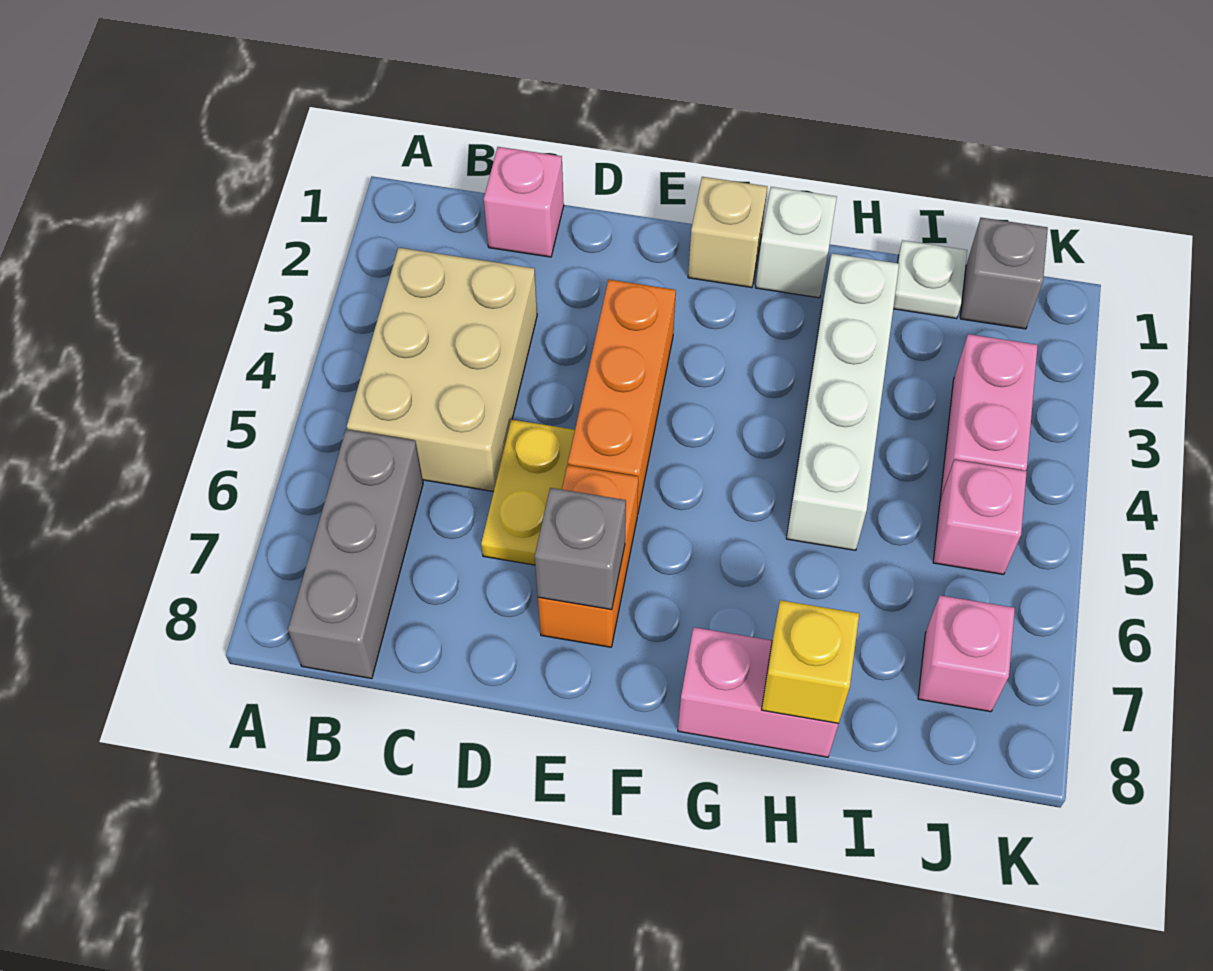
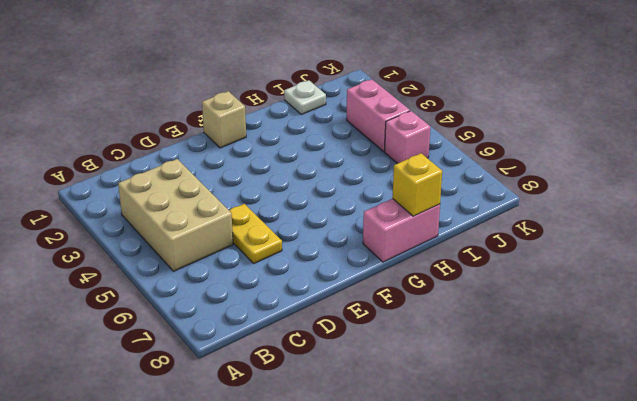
none -> grey brick B6:B8 level 1
none -> pink brick C1 level 1
none -> orange brick E3:E5 level 1

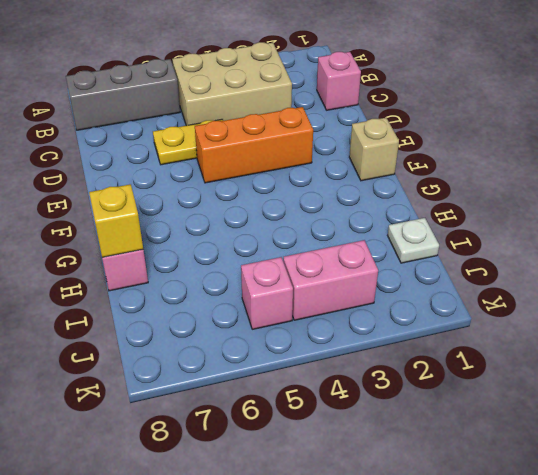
none -> orange brick E6:E7 level 1
none -> white brick G1 level 1
none -> white brick H2:H5 level 1

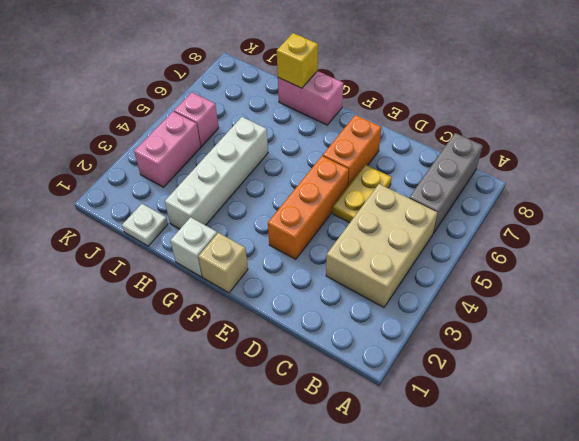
none -> pink brick C1 level 1
none -> grey brick J1 level 1
none -> pink brick J7 level 1

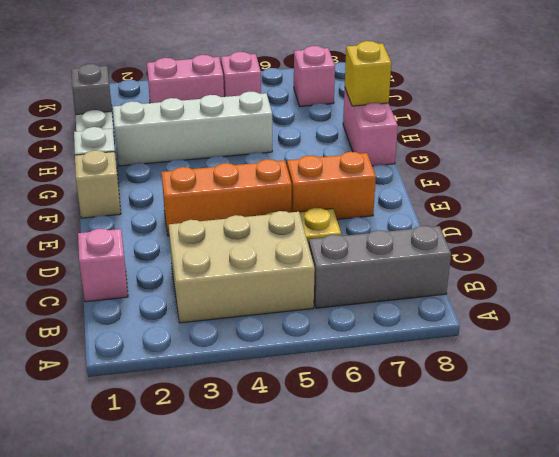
none -> grey brick E7 level 2

